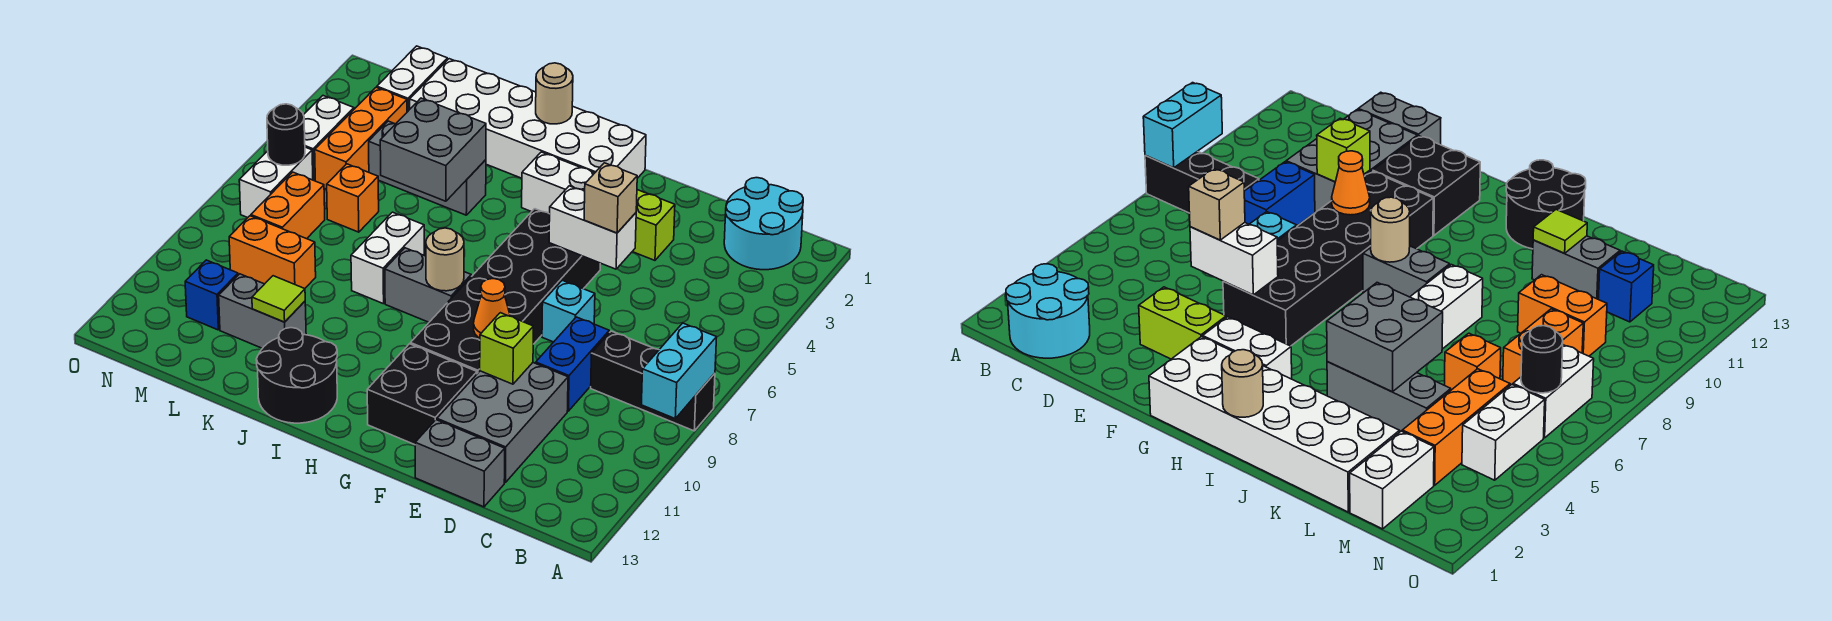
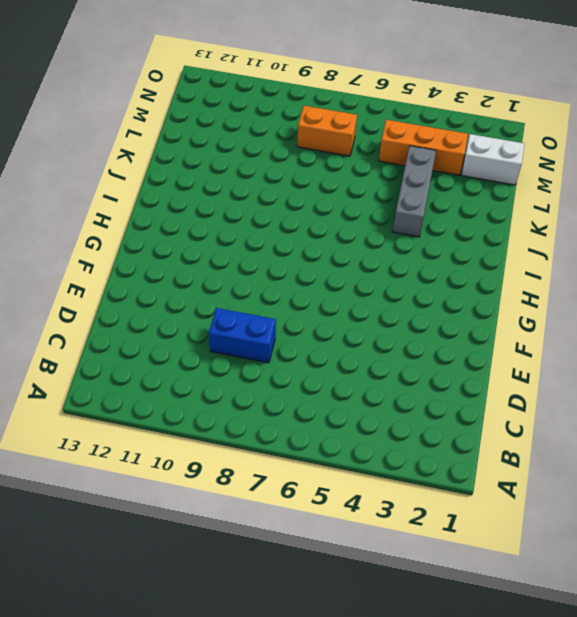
none -> black brick A8:C8 level 1
none -> cyan round brick B1:C2 level 1
none -> grey brick D10:E12 level 1
none -> grey brick D13:E13 level 1

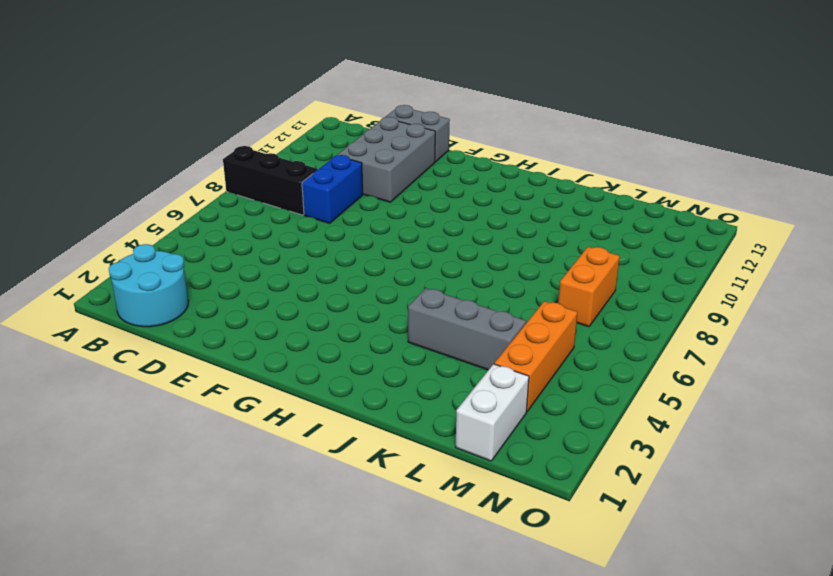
none -> lime brick E3:F3 level 1
none -> cyan brick E7 level 1
none -> black brick F5:G10 level 1
none -> black brick F11:G12 level 1

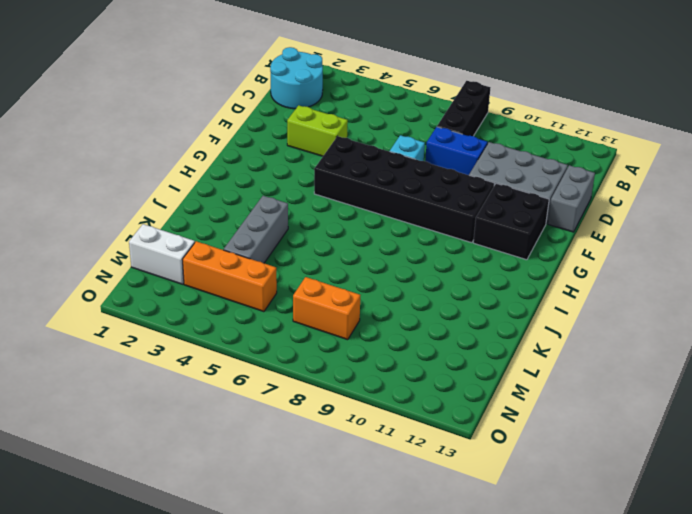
lime brick E3:E4 level 1 -> lime brick E3:F3 level 1
none -> white brick G1:L2 level 1
none -> white brick G3:H3 level 1
none -> grey brick H8:I8 level 1
none -> black round brick I12:J13 level 1

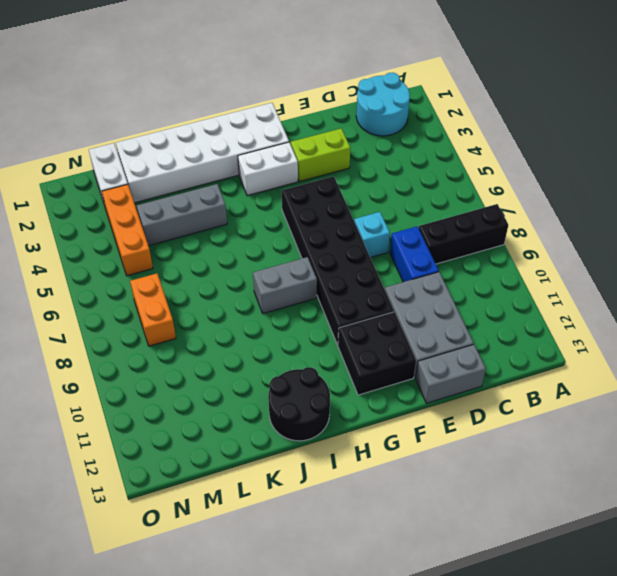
none -> white brick J7:J8 level 1
none -> grey brick K11:L11 level 1
none -> orange brick L6 level 1
none -> orange brick L9:M9 level 1

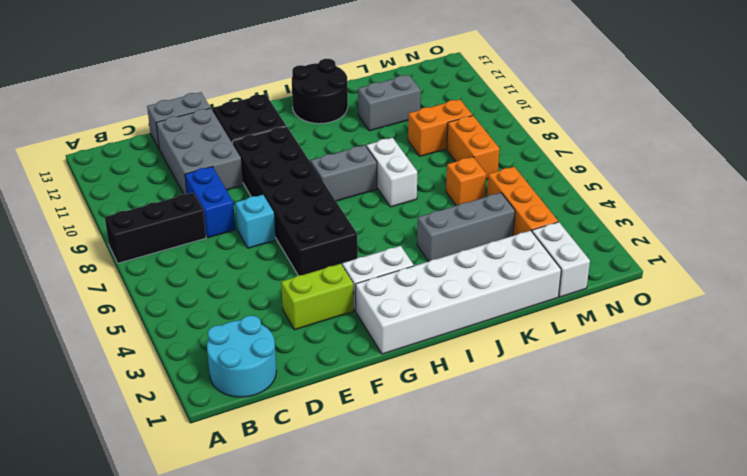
none -> blue brick M11 level 1
none -> white brick N4:N5 level 1
none -> white brick N6:N7 level 1
none -> cyan brick A8:A9 level 2

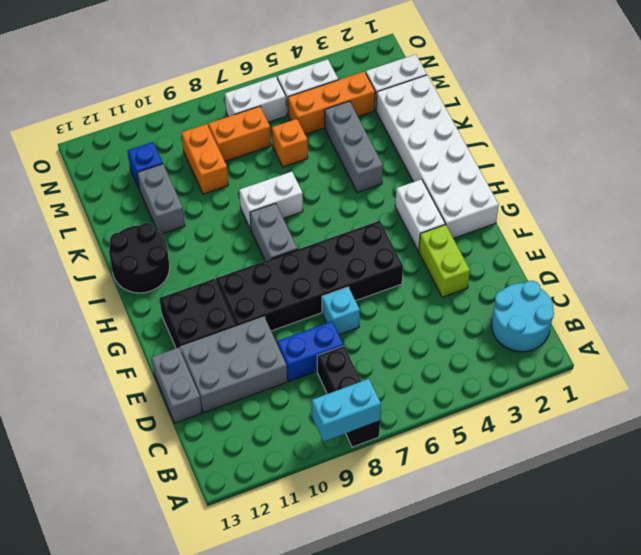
none -> white brick E5:F5 level 2
none -> lime brick E10 level 2
none -> orange cone F9 level 2
none -> tan round brick H8 level 2

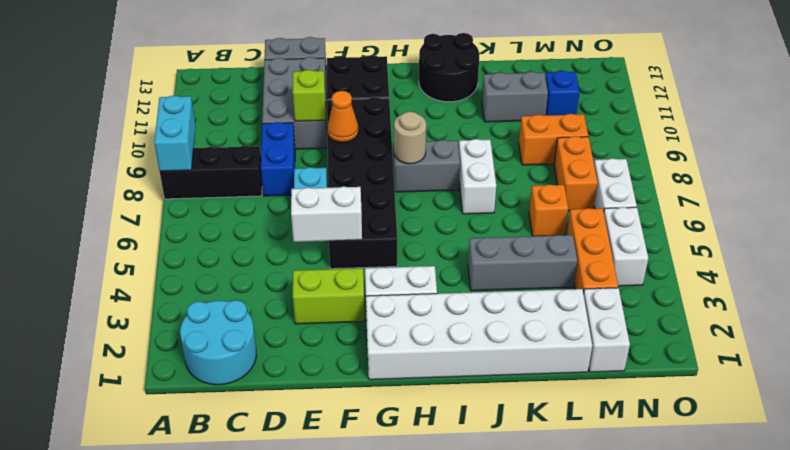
none -> tan round brick I1 level 2
none -> grey brick J4:K5 level 2
none -> lime tile K11 level 2
none -> black round brick N6 level 2

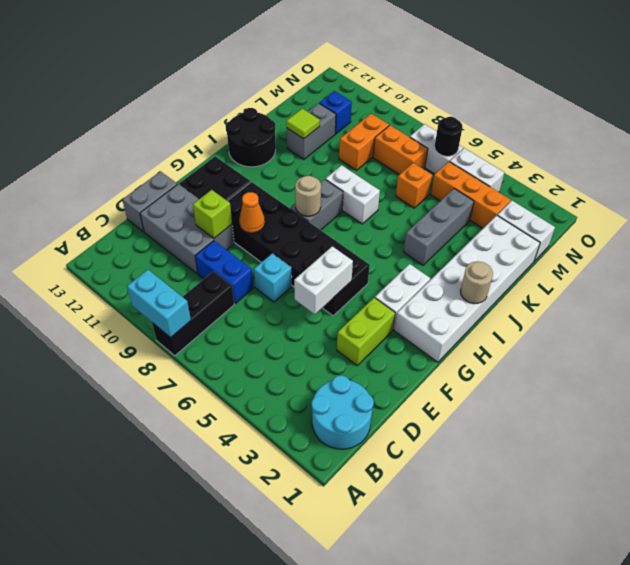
none -> grey brick J4:K5 level 2
none -> tan brick E5 level 3

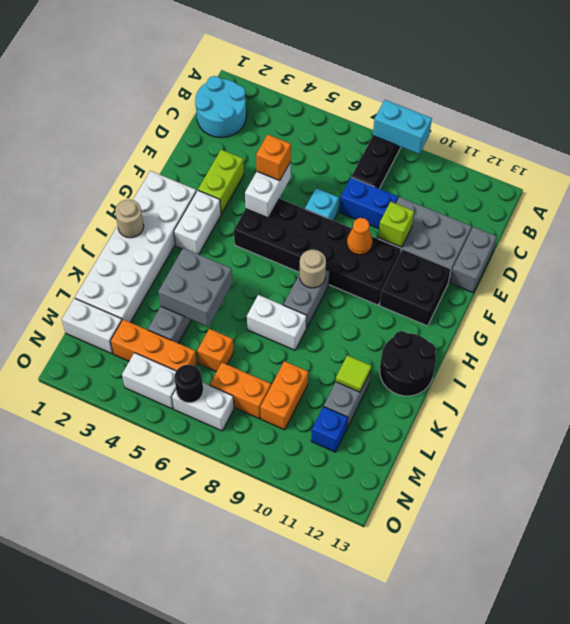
orange brick E5 level 3 -> tan brick E5 level 3

